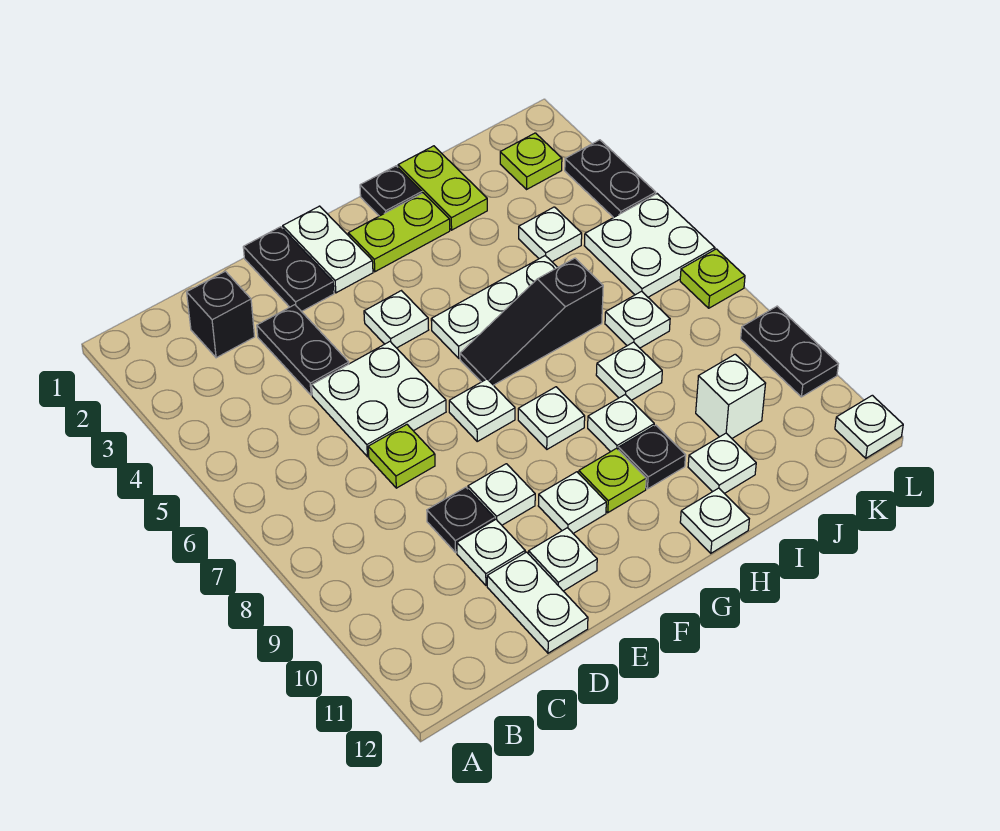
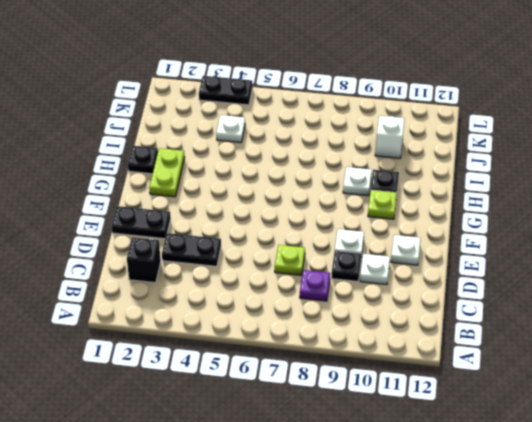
purple plate C8 level 1 -> none
none -> white plate D5:E6 level 1
none -> white plate D11:D12 level 1
none -> white plate F1:F2 level 1
none -> white plate F4 level 1

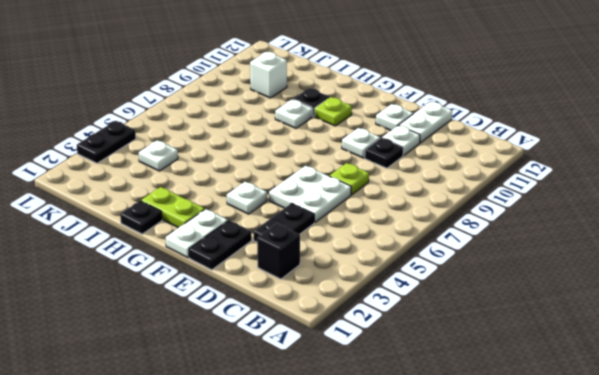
none -> white plate F7 level 1
none -> white plate F10 level 1
none -> white plate G5:I5 level 1
none -> black slope G6:I6 level 1 top I

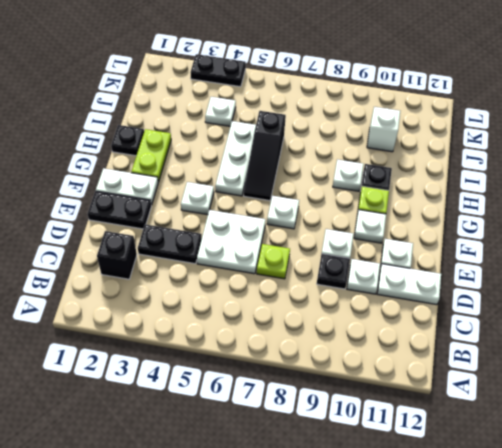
none -> white plate G8 level 1
none -> white plate H12 level 1
none -> lime plate I1:I2 level 1
none -> white plate I8 level 1

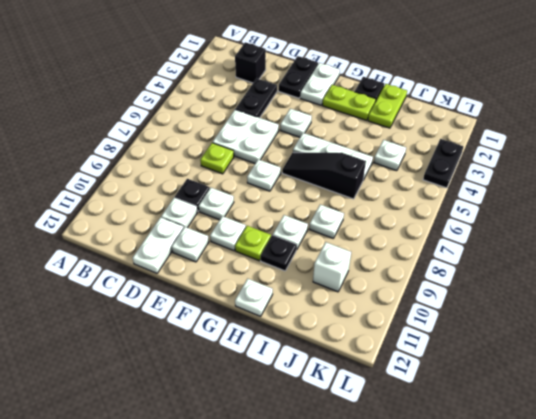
none -> white plate G8 level 1
none -> white plate I11 level 1
none -> white plate J7 level 1
none -> lime plate K2 level 1

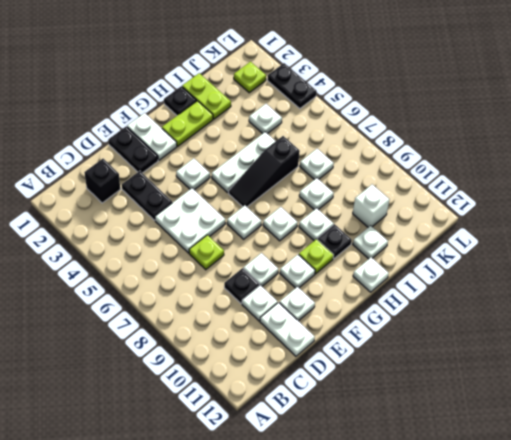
none -> white plate K5:L6 level 1
none -> lime plate L7 level 1
none -> black plate L9:L10 level 1
none -> white plate L12 level 1

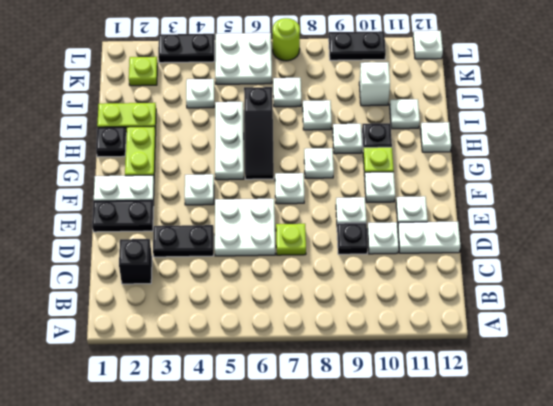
lime round brick L7 level 1 -> lime plate L7 level 1

